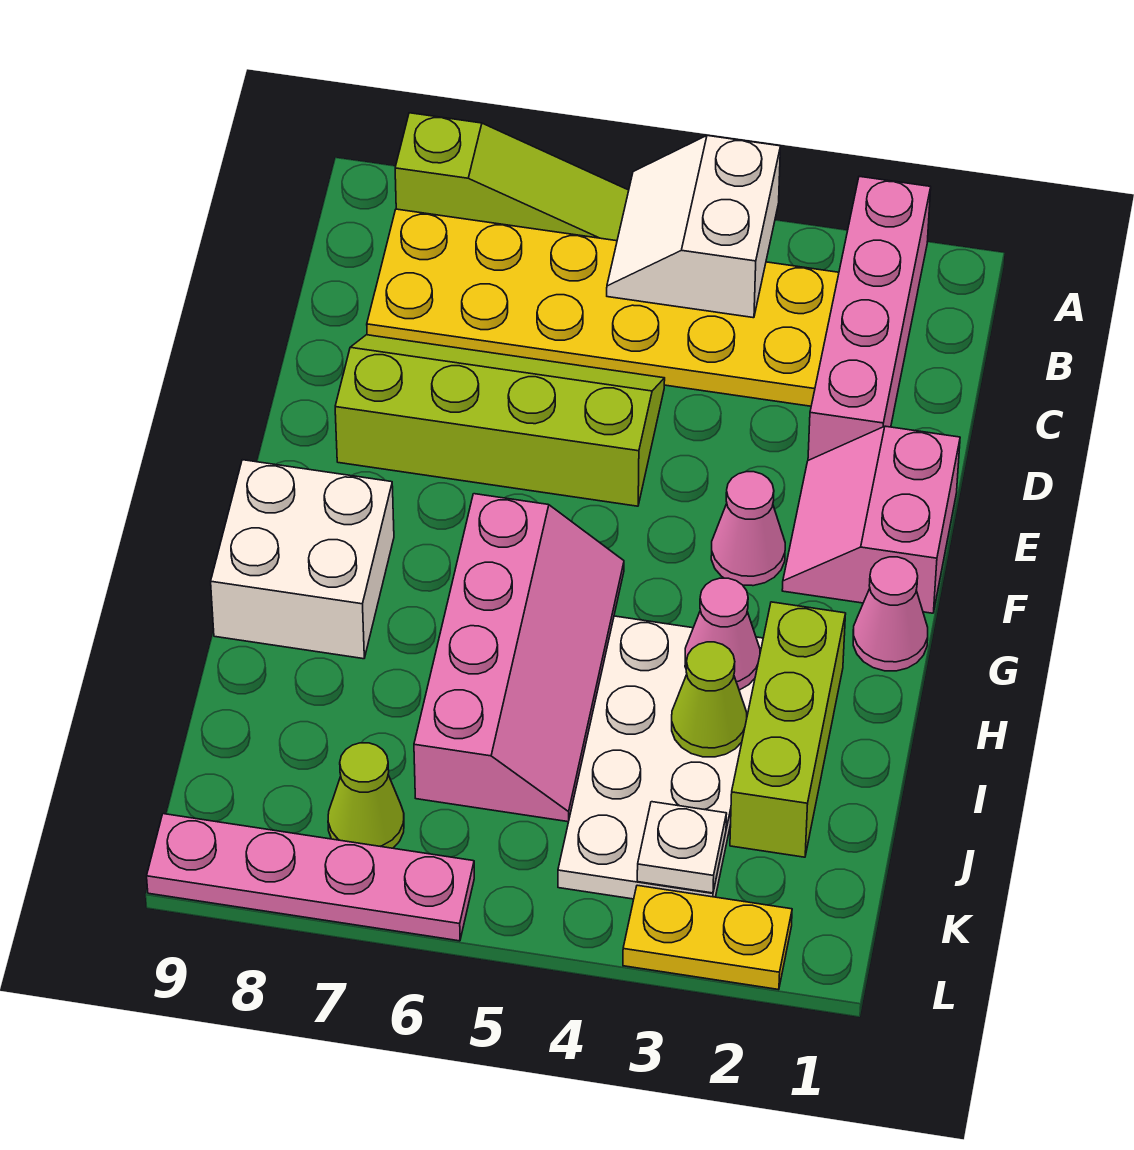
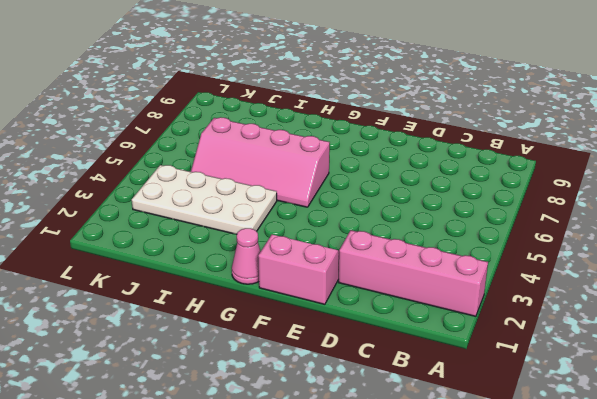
none -> lime slope A6:A8 level 1 top 8
none -> yellow plate B3:C8 level 1
none -> lime slope D5:E8 level 1 top E

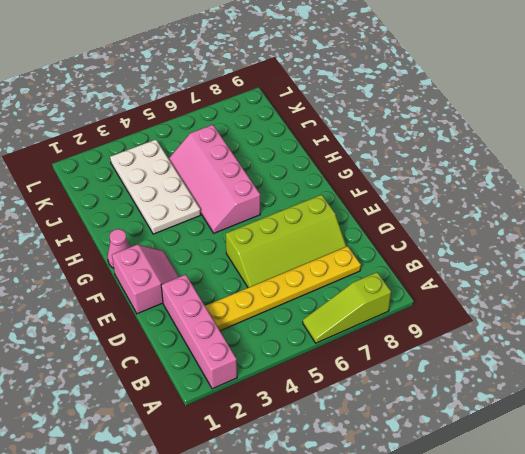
yellow plate C3:C8 level 1 -> yellow plate B3:C8 level 1
none -> pink cone F3 level 1
none -> white brick G8:H9 level 1
none -> lime brick H2:J2 level 1

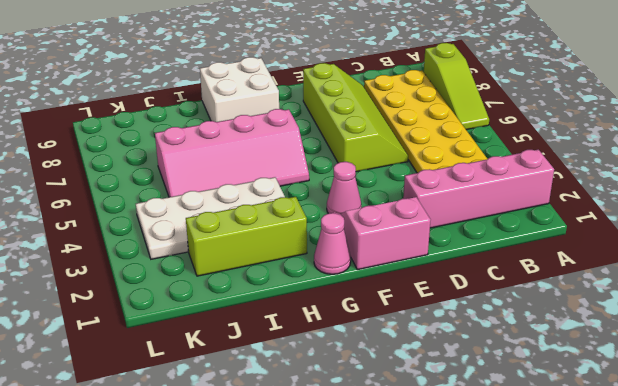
none -> lime cone K7 level 1
none -> yellow plate L2:L3 level 1
none -> pink plate L6:L9 level 1

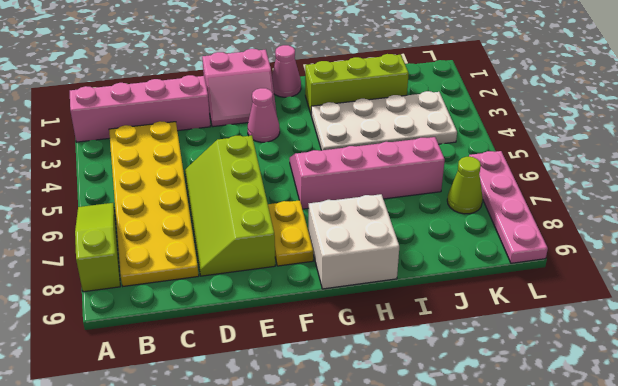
yellow plate F7:F8 level 1 -> yellow plate L2:L3 level 1
none -> white slope A4:B5 level 2 top 4
none -> pink cone H3 level 2
none -> lime cone I3 level 2

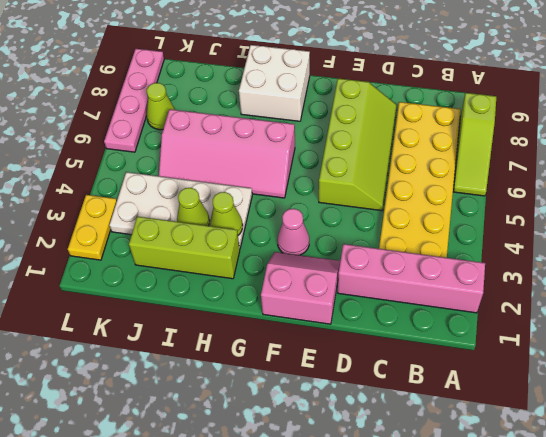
lime cone H3 level 2 -> pink cone H3 level 2
none -> pink cone G1 level 1
none -> white slope A4:B5 level 2 top 4
none -> white plate K3 level 2

